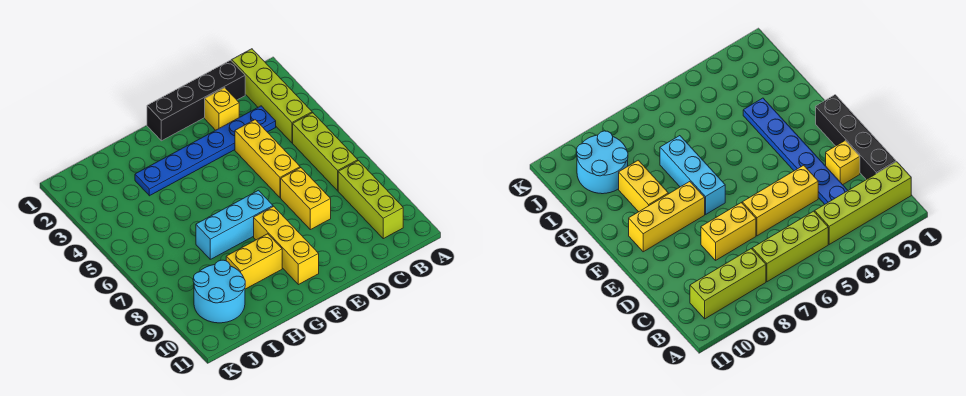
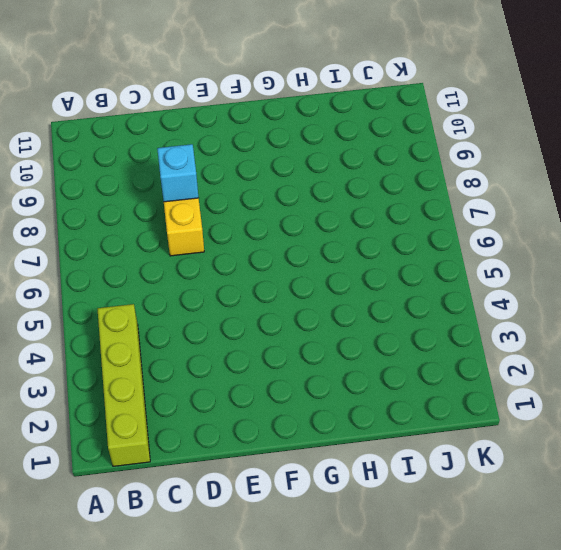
cyan brick D8 level 2 -> none
none -> lime brick B5:B7 level 1
none -> lime brick B8:B10 level 1
none -> black brick C1:F1 level 1

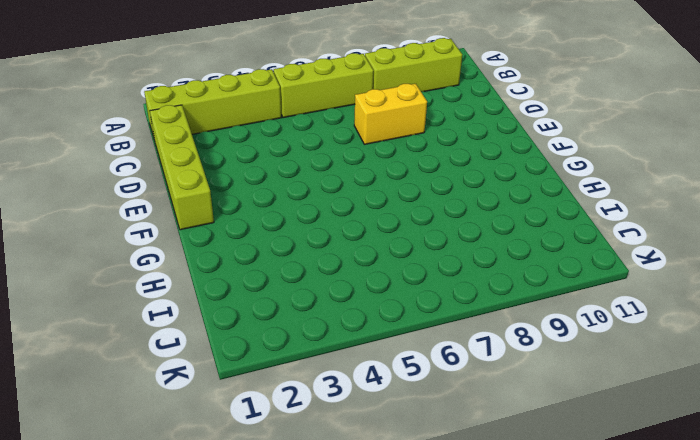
lime brick C1:F1 level 1 -> black brick C1:F1 level 1
none -> blue plate C3:H3 level 1
none -> yellow brick D2 level 1
none -> yellow brick D4:D6 level 1

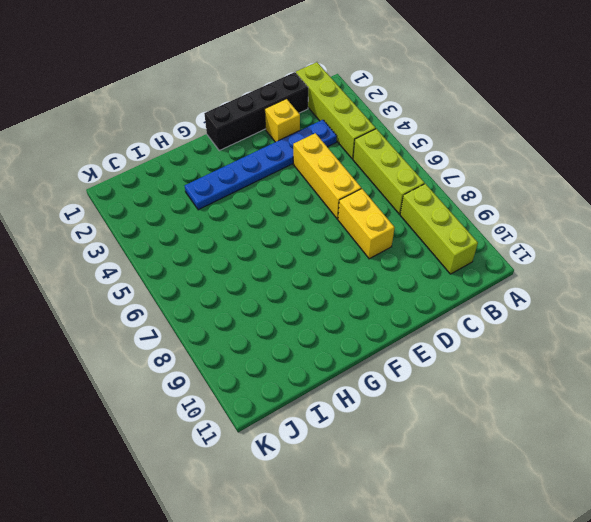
none -> cyan brick F7:H7 level 1
none -> yellow brick F8:F10 level 1
none -> yellow brick G9:H9 level 1

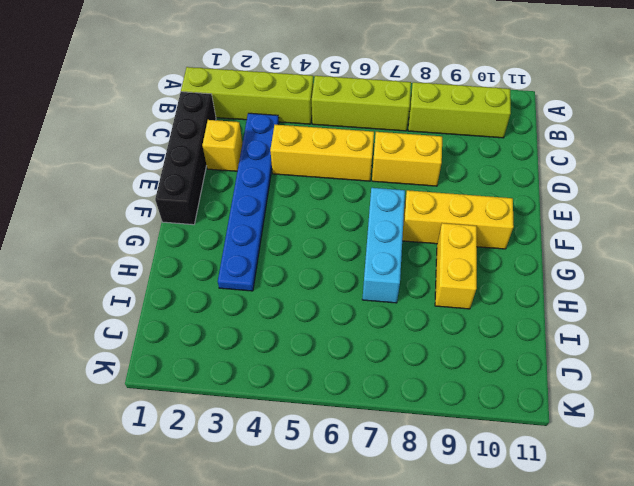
none -> cyan round brick I9:J10 level 1

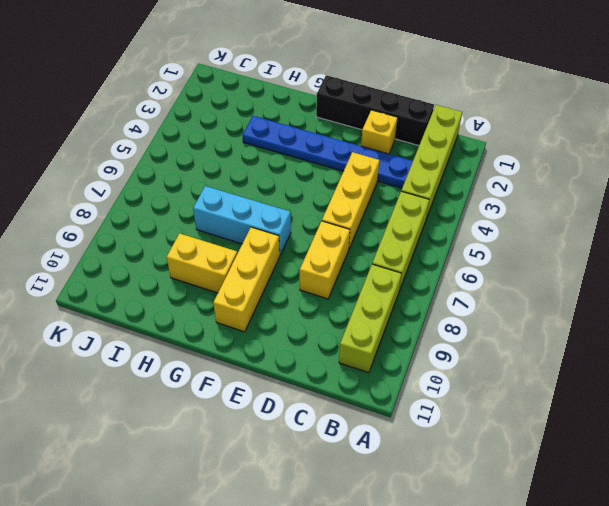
none -> cyan round brick I9:J10 level 1

